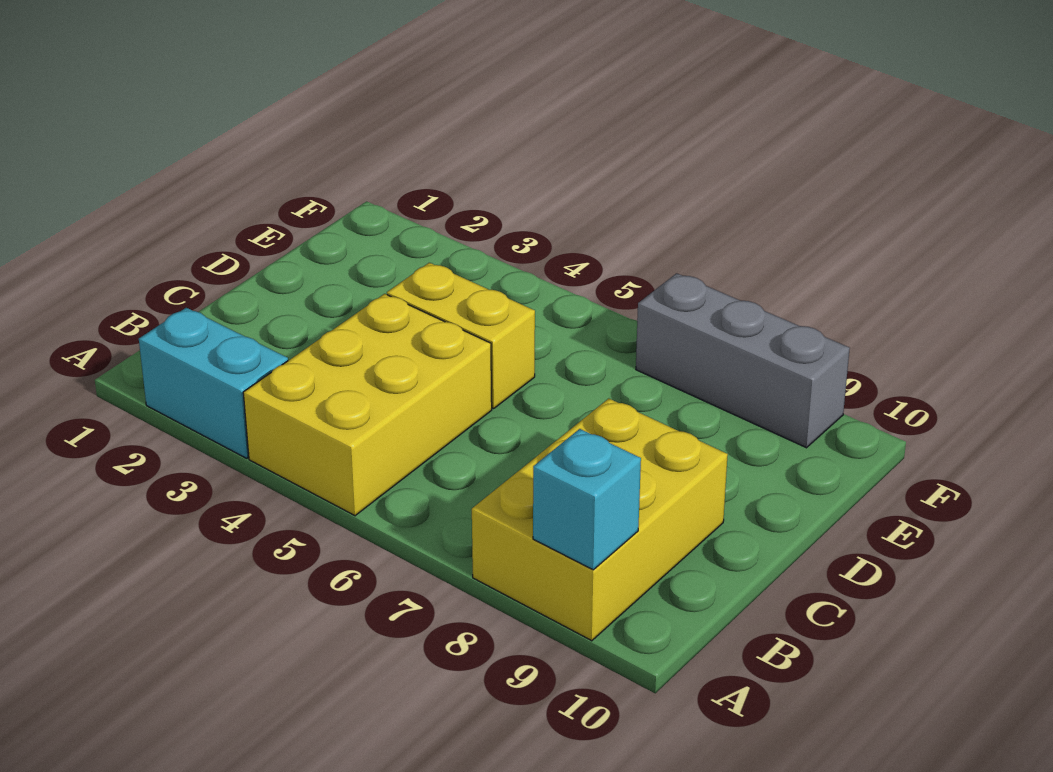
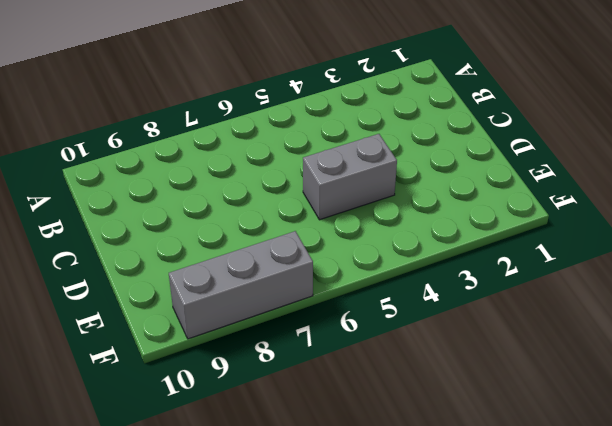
grey brick D4:D5 level 1 -> yellow brick D4:D5 level 1
none -> cyan brick A2:A3 level 1
none -> yellow brick A4:C5 level 1

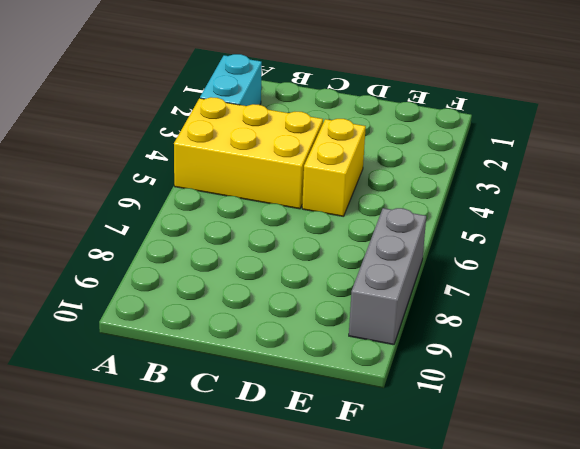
none -> yellow brick A8:C9 level 1
none -> cyan brick A9 level 2

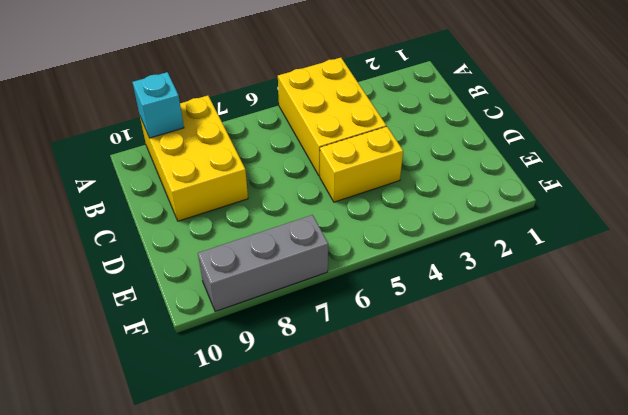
none -> cyan brick A2:A3 level 1

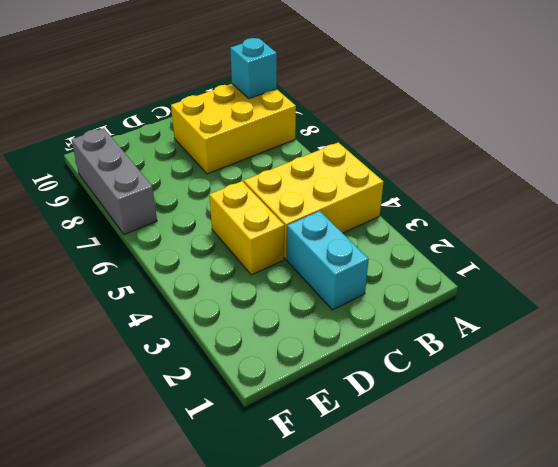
cyan brick C2:C3 level 1 -> cyan brick A2:A3 level 1

